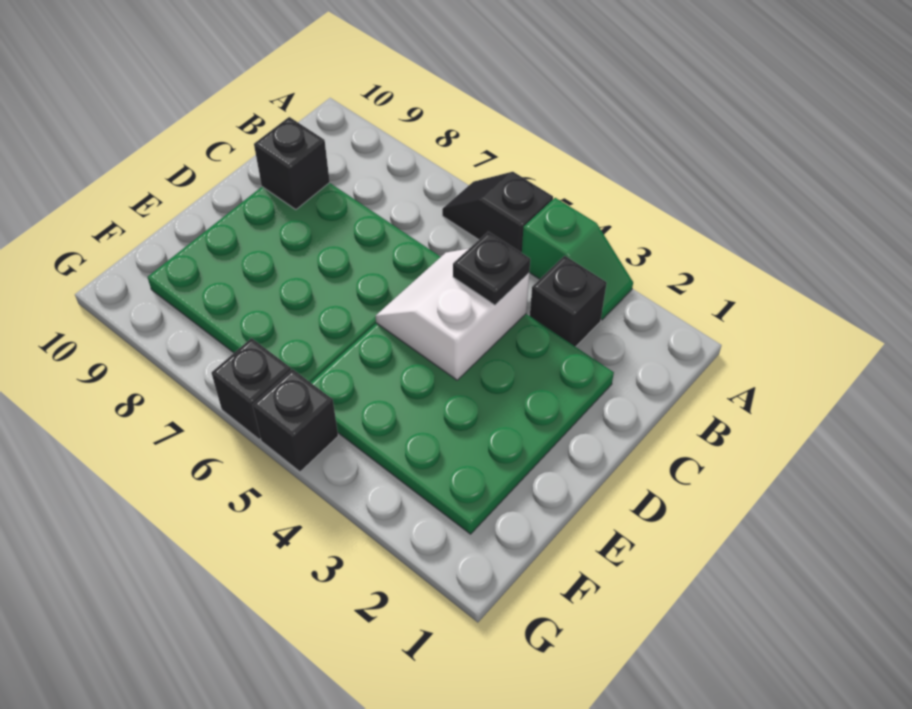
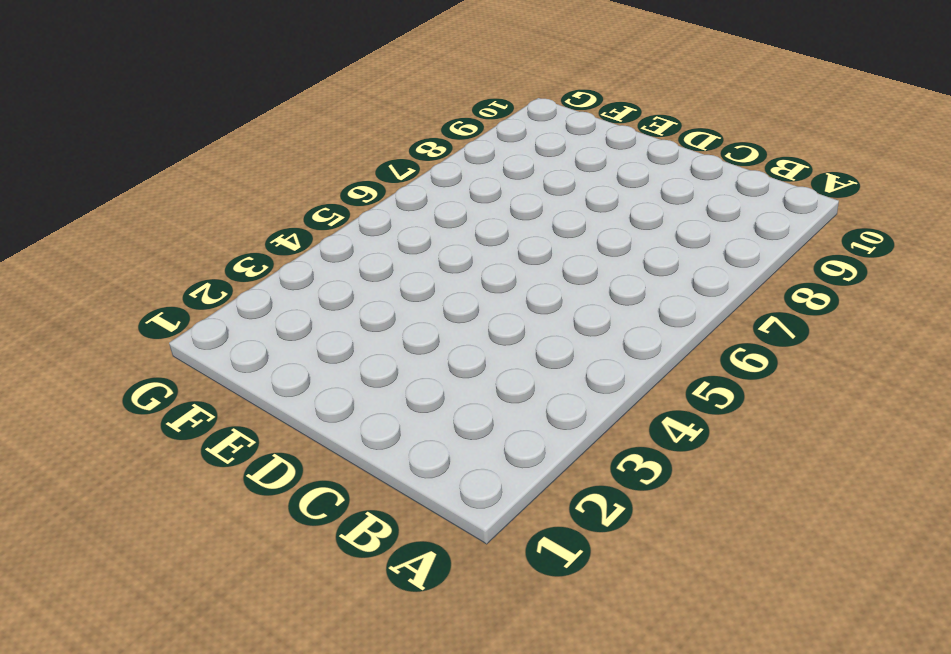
none -> green slope A3:A4 level 1 top 4
none -> black slope A5:A6 level 1 top 5

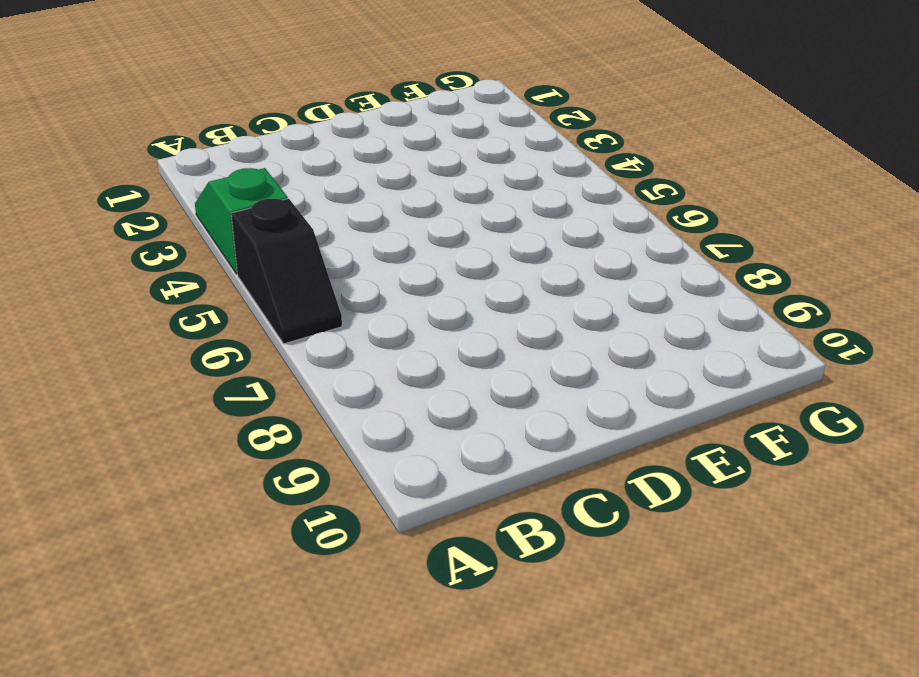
none -> black brick B3 level 1
none -> green plate C2:F5 level 1

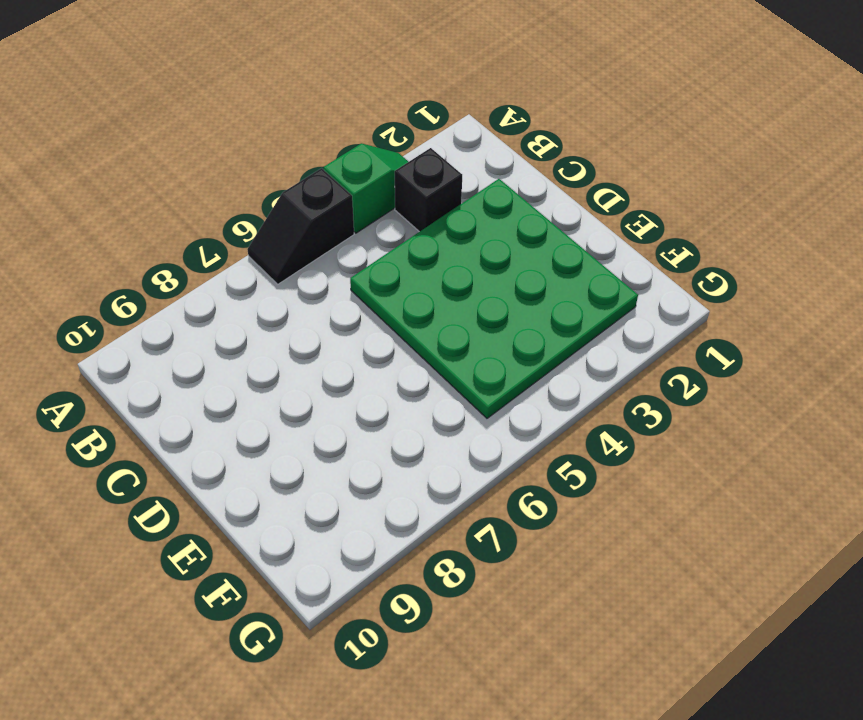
none -> green plate C6:F9 level 1
none -> black brick G5 level 1

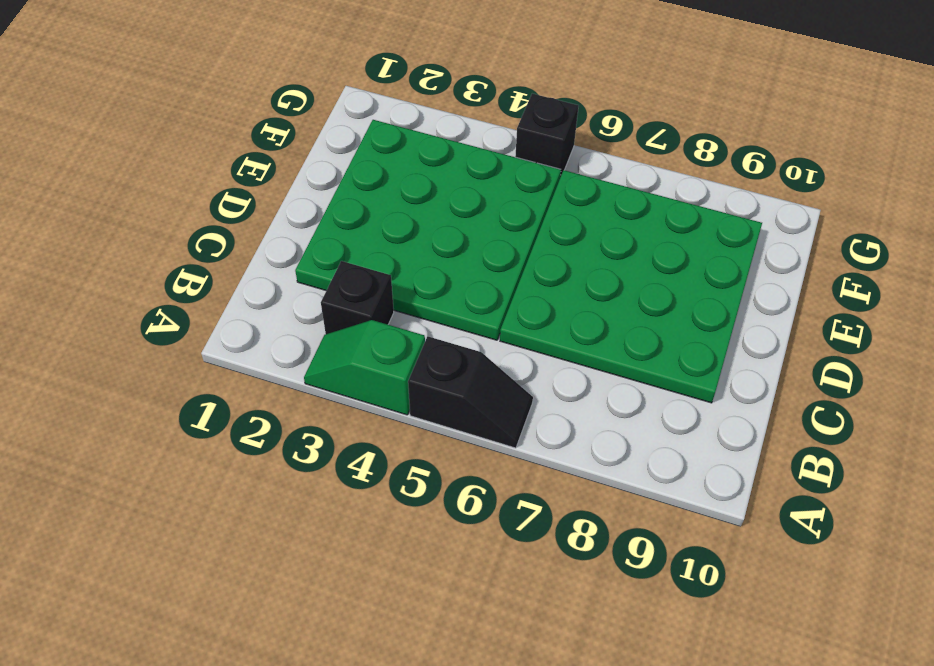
none -> black brick G6 level 1
none -> white slope C4:D5 level 2 top 4

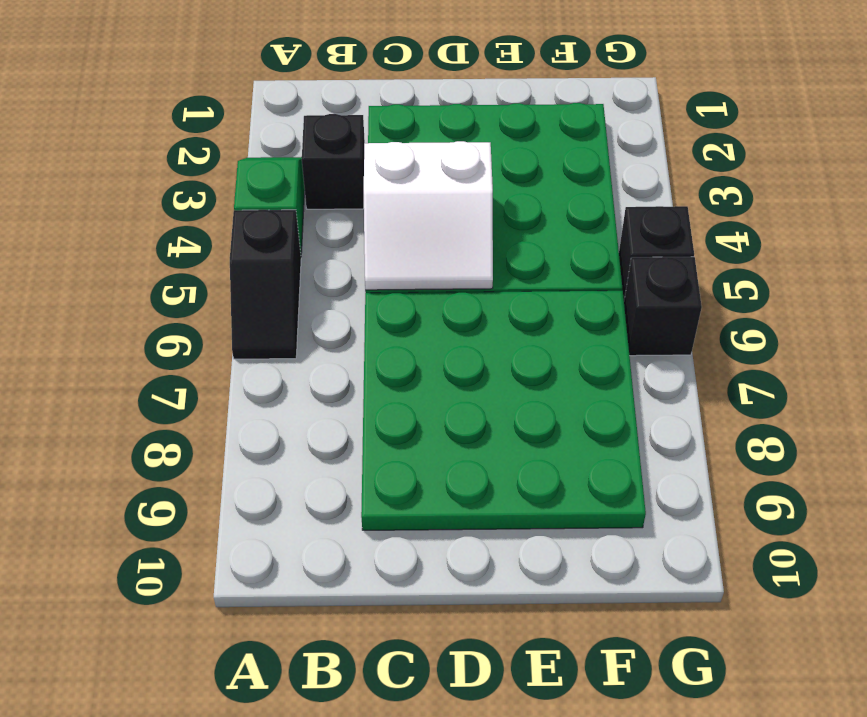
none -> black brick C9 level 2
none -> black plate C4 level 3

